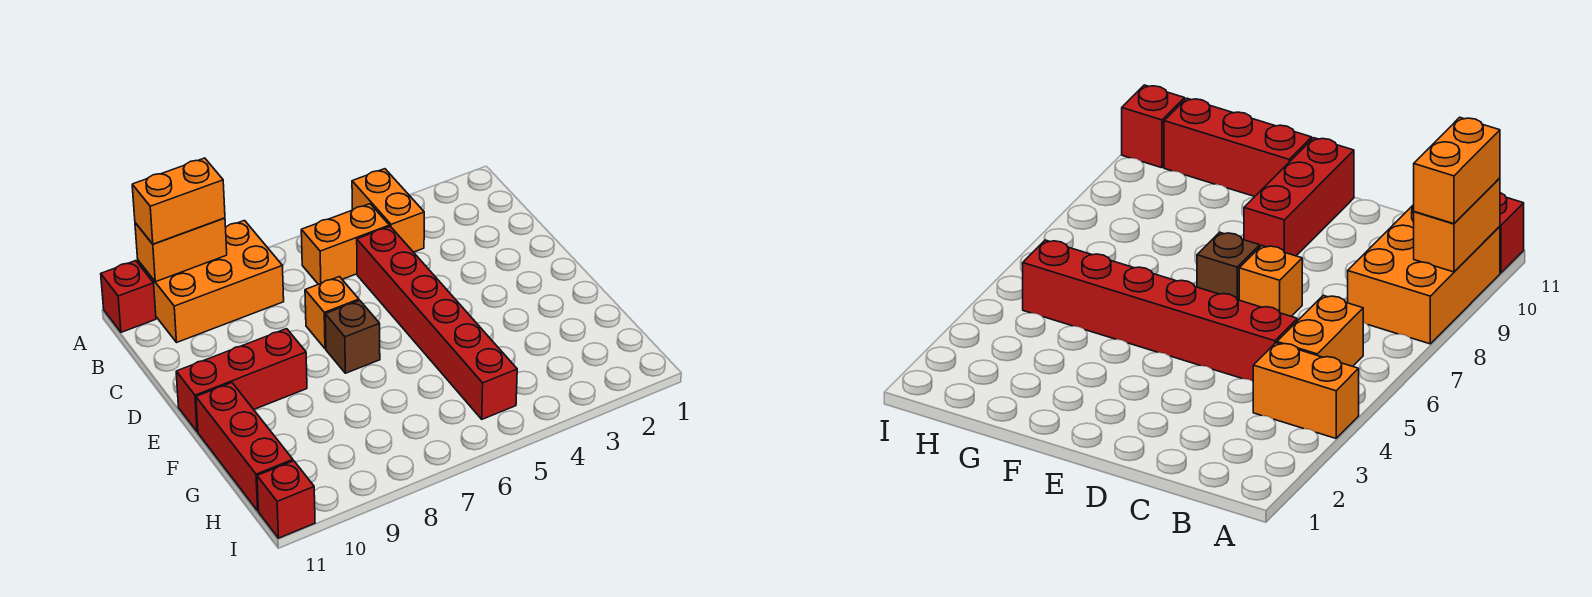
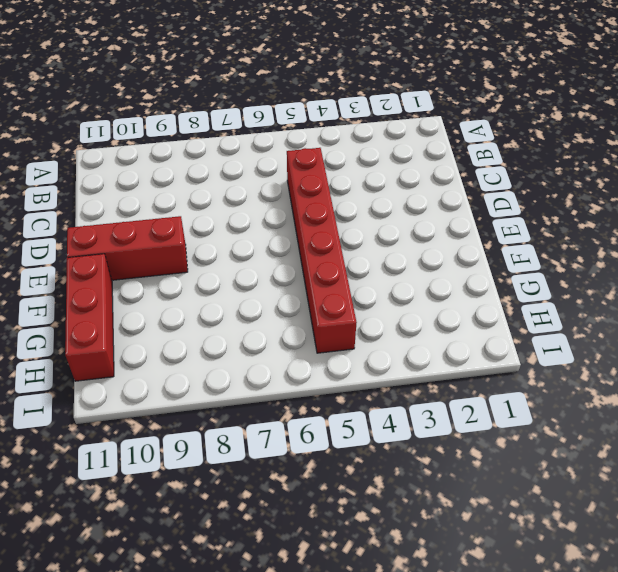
none -> orange brick A4:B4 level 1
none -> orange brick A8:B10 level 1
none -> red brick A11 level 1

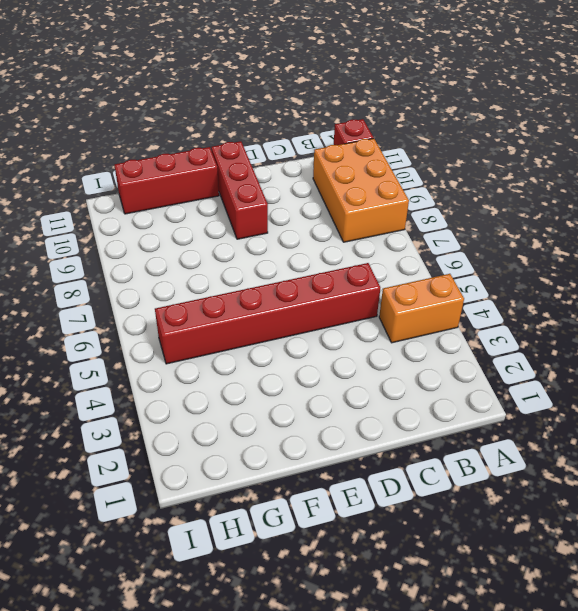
none -> orange brick B5:B6 level 1
none -> orange brick D7 level 1
none -> brown brick E7 level 1

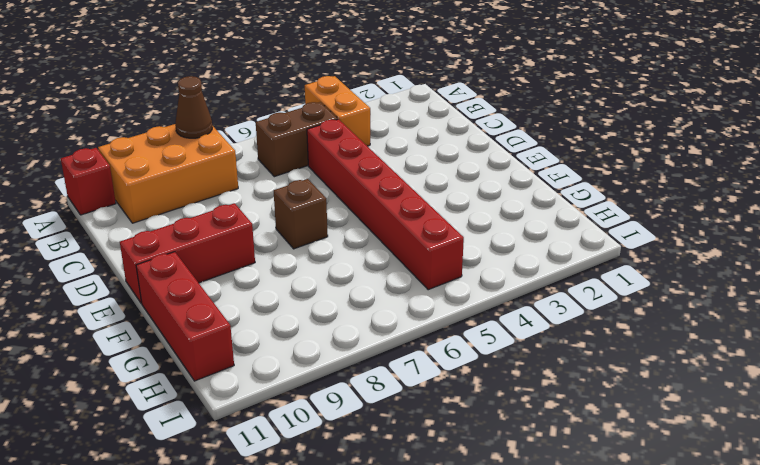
brown cone A8 level 2 -> none
brown brick B5:B6 level 1 -> orange brick B5:B6 level 1
none -> orange brick D7 level 1
none -> red brick I11 level 1
none -> orange brick A9:A10 level 2

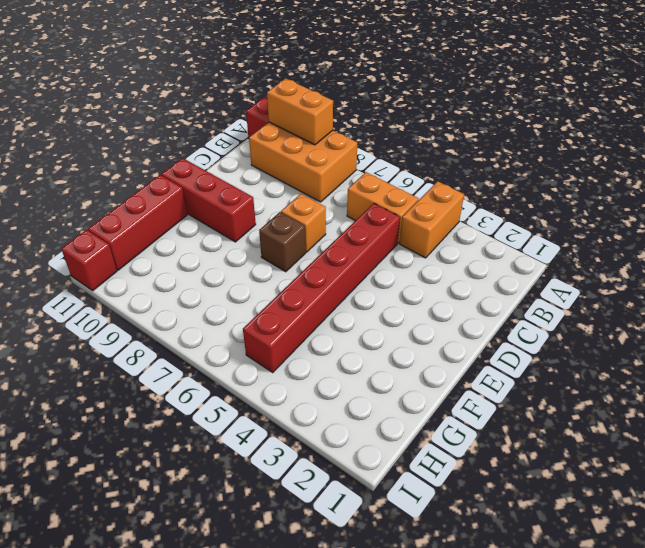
none -> orange brick A9:A10 level 3

